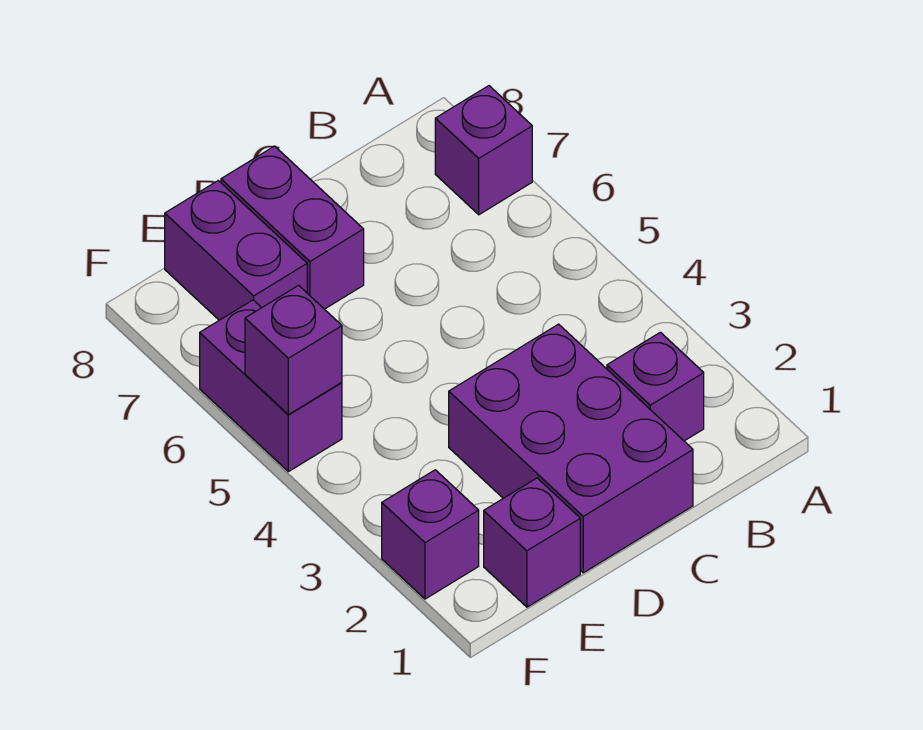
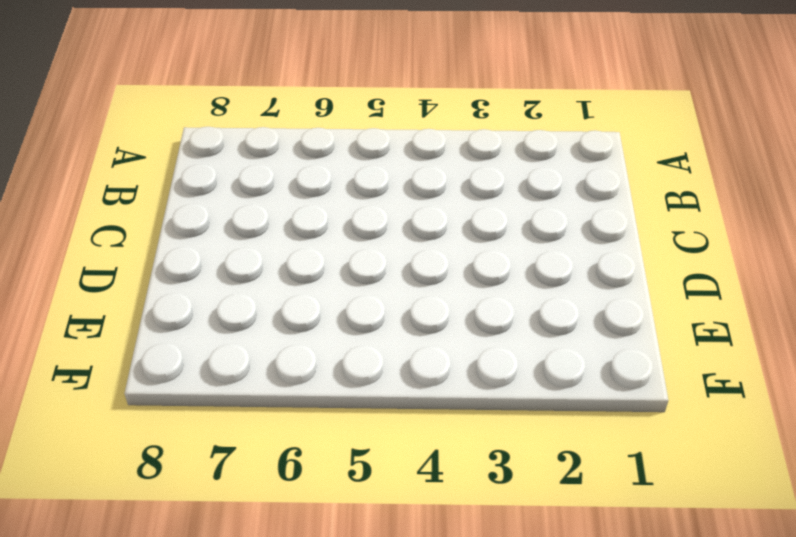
none -> purple brick A7 level 1
none -> purple brick B2 level 1

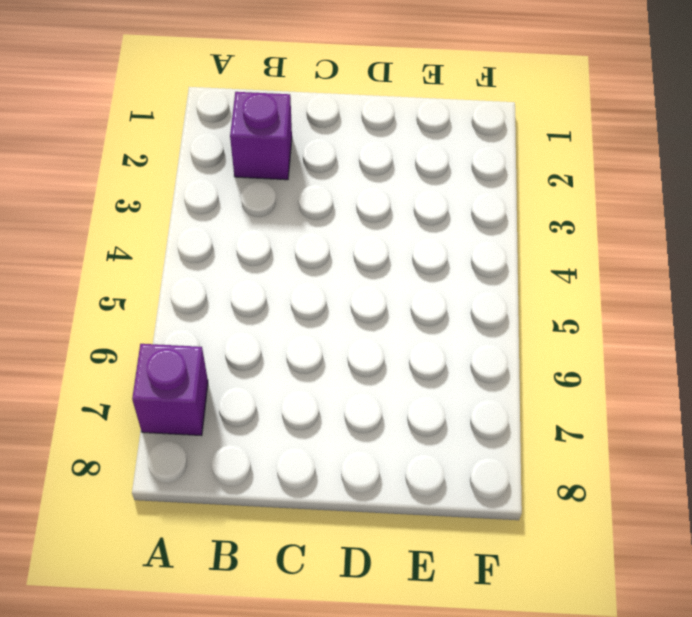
none -> purple brick C1:D3 level 1
none -> purple brick D7:D8 level 1

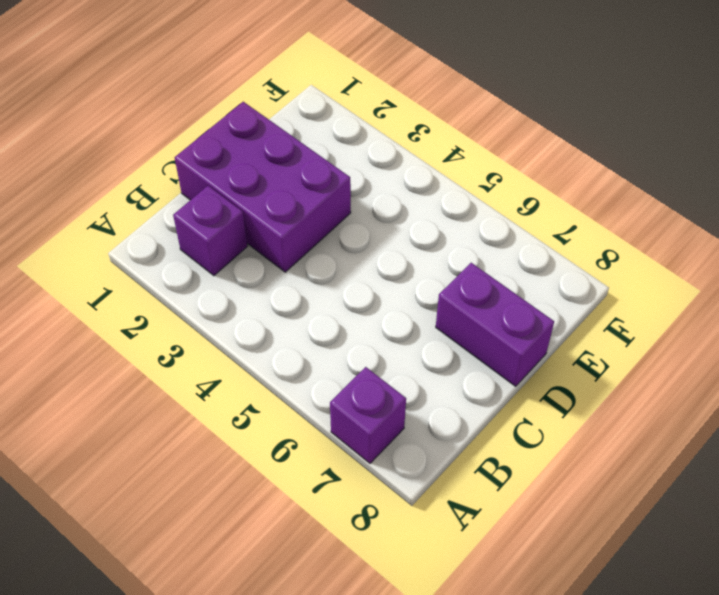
none -> purple brick E1 level 1
none -> purple brick E7:E8 level 1

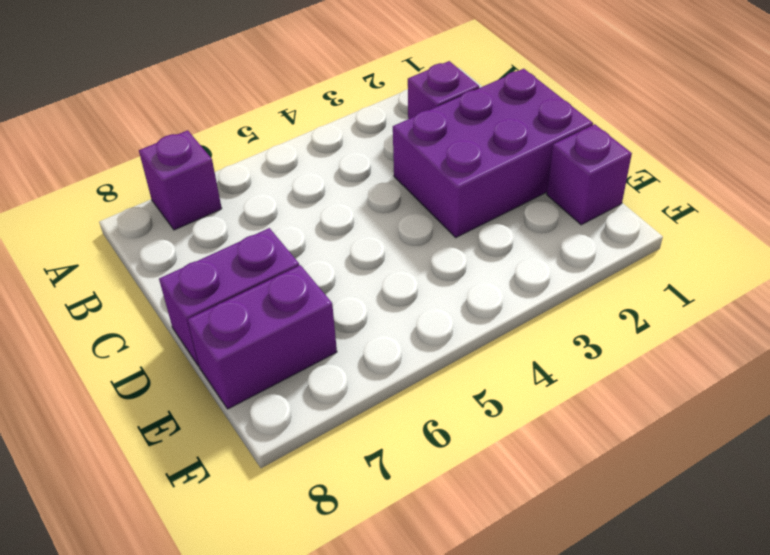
none -> purple brick F2 level 1
none -> purple brick F5:F6 level 1

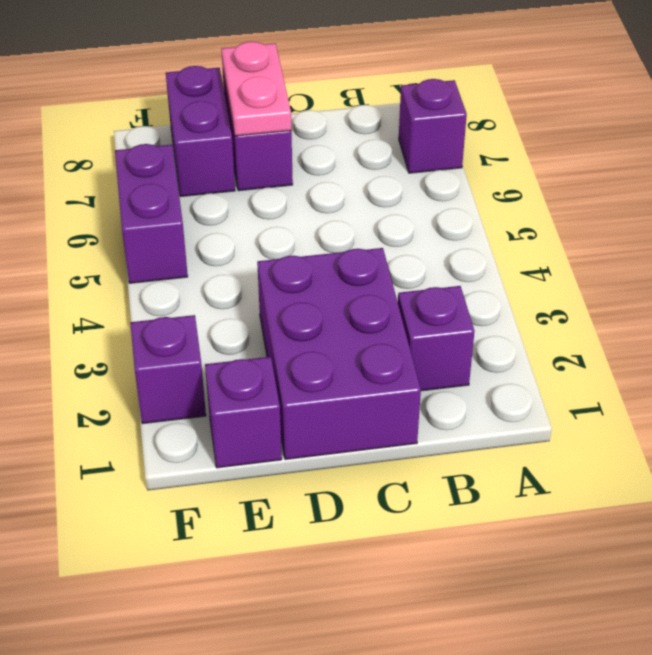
pink plate D7:D8 level 2 -> none
none -> purple brick F5 level 2

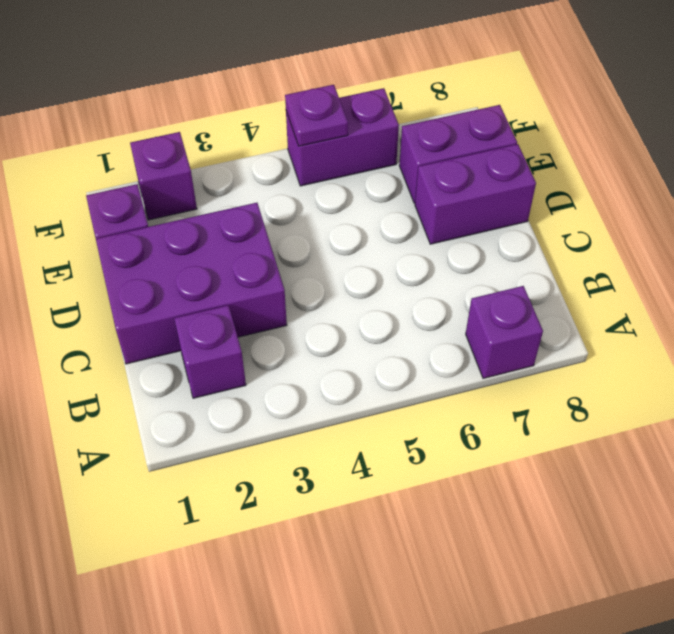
purple plate F5 level 2 -> purple brick F5 level 2

